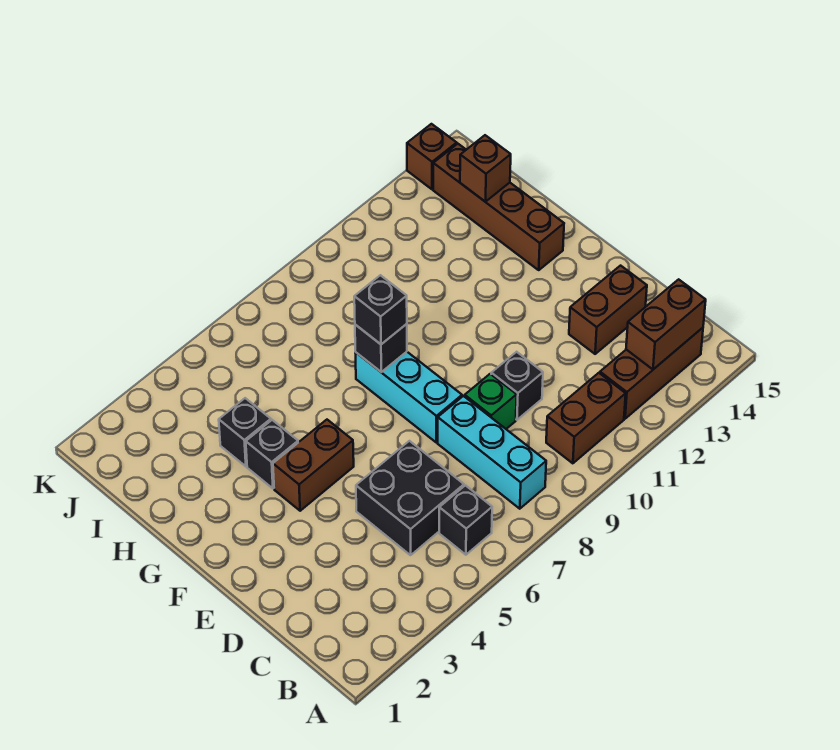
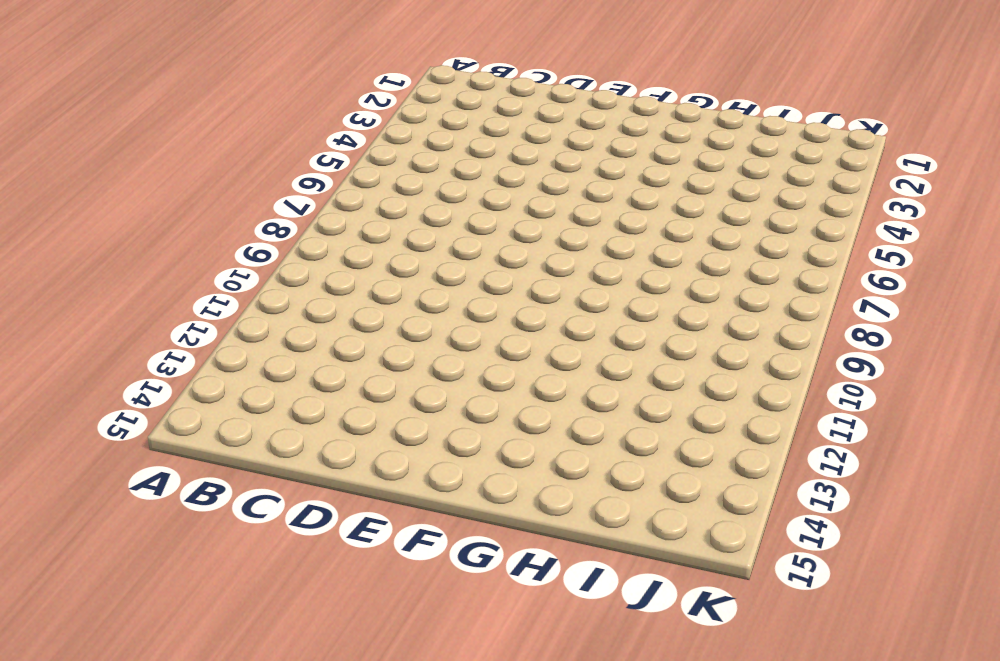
none -> black brick B6 level 1
none -> cyan brick B8:D8 level 1
none -> brown brick B10:B11 level 1

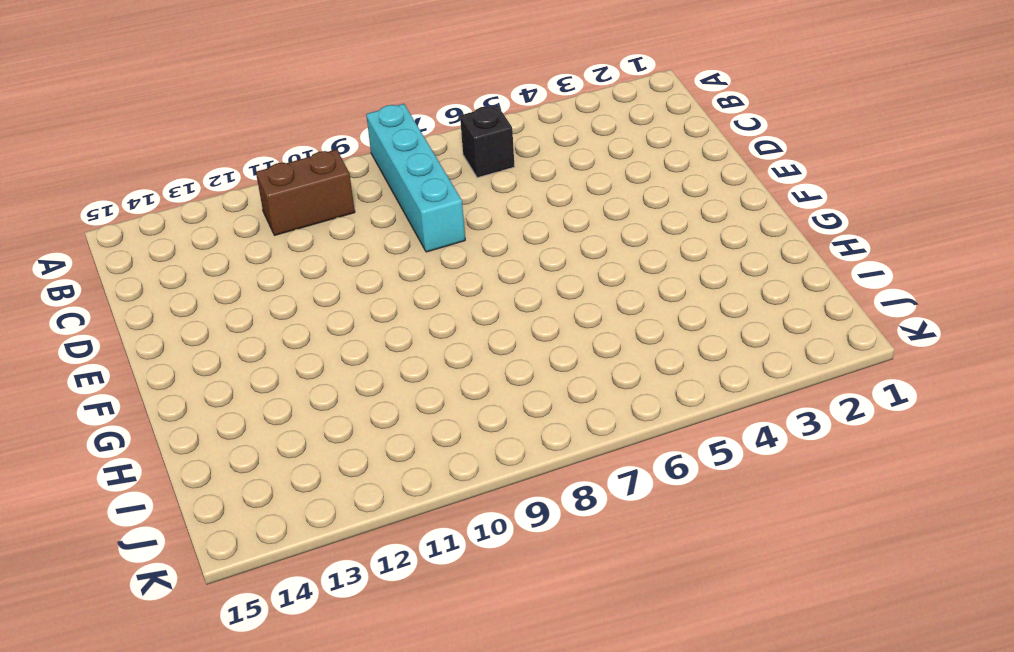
cyan brick A8:D8 level 1 -> cyan brick B8:D8 level 1
none -> brown brick B12:B14 level 1
none -> black brick C5:D6 level 1
none -> green brick D9 level 1

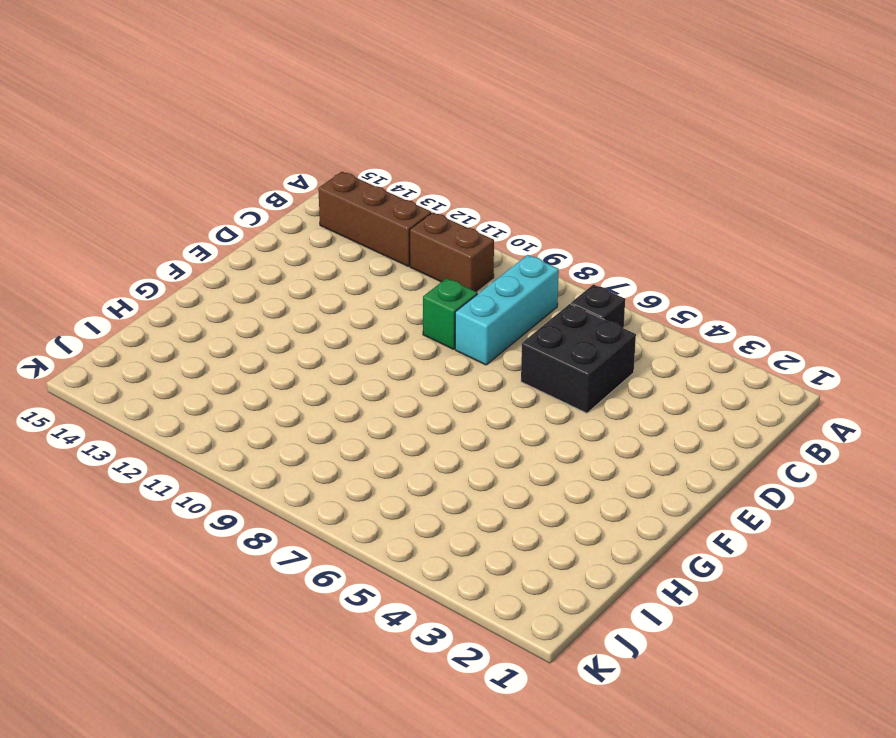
none -> black brick D10 level 1
none -> brown brick D13:D14 level 1
none -> cyan brick E8:G8 level 1

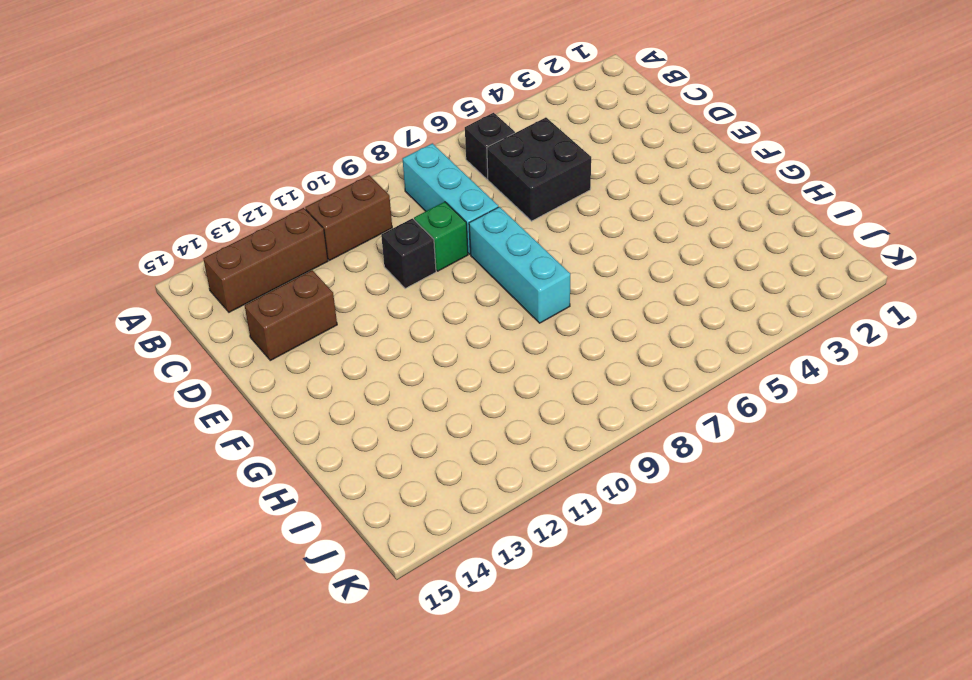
none -> brown brick F4:F5 level 1
none -> black brick G4 level 1
none -> brown brick G14:J14 level 1

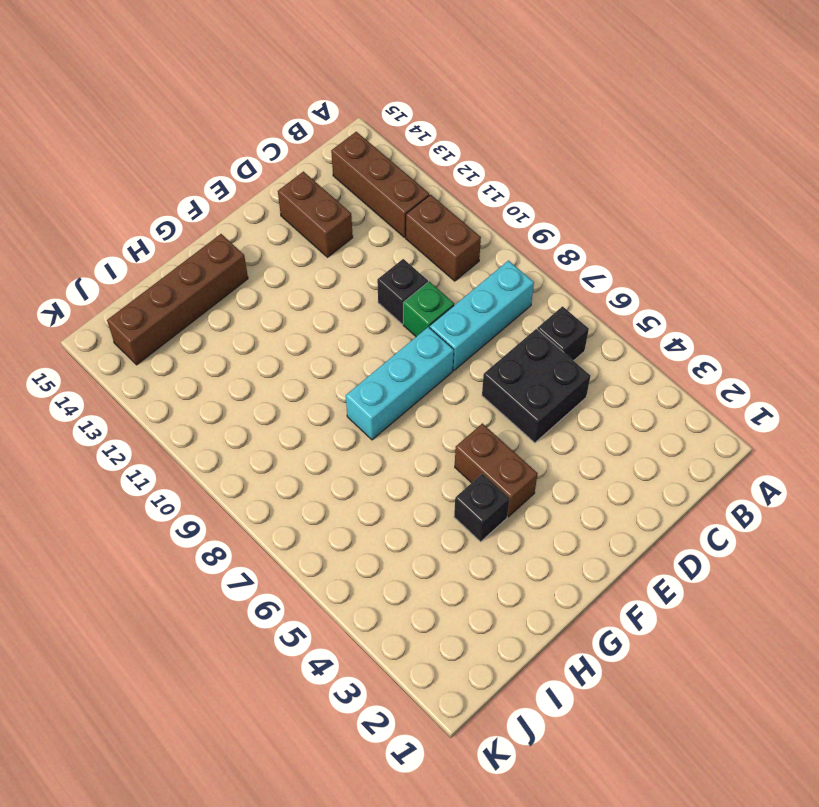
none -> black brick H4 level 1
none -> brown brick K14 level 1
none -> brown brick B13:B14 level 2

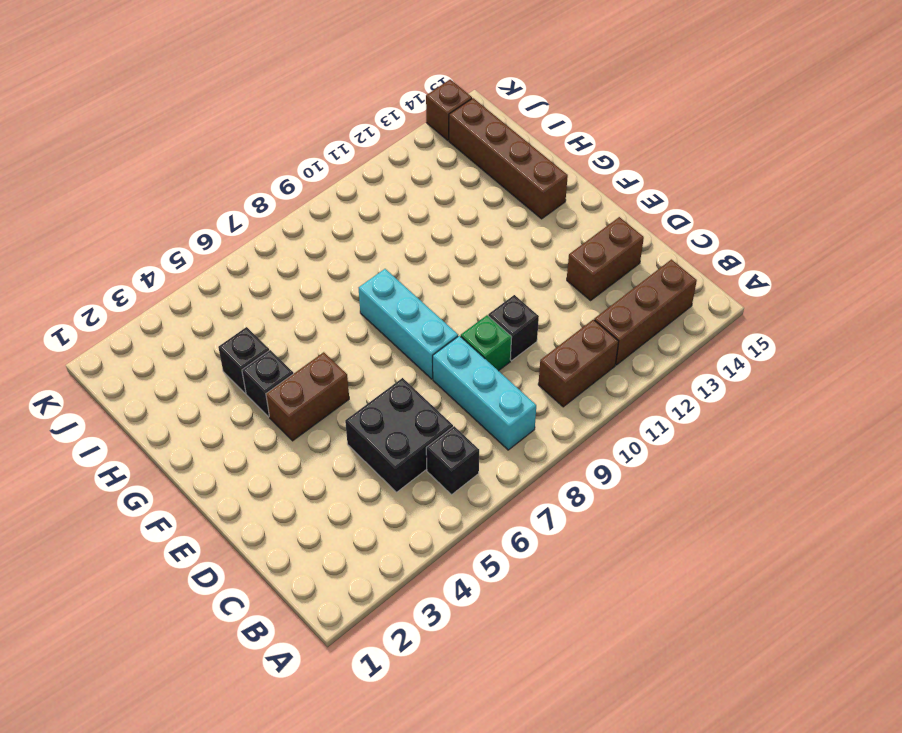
none -> brown brick B13:B14 level 2
none -> black brick G8 level 2
none -> brown brick I14 level 2

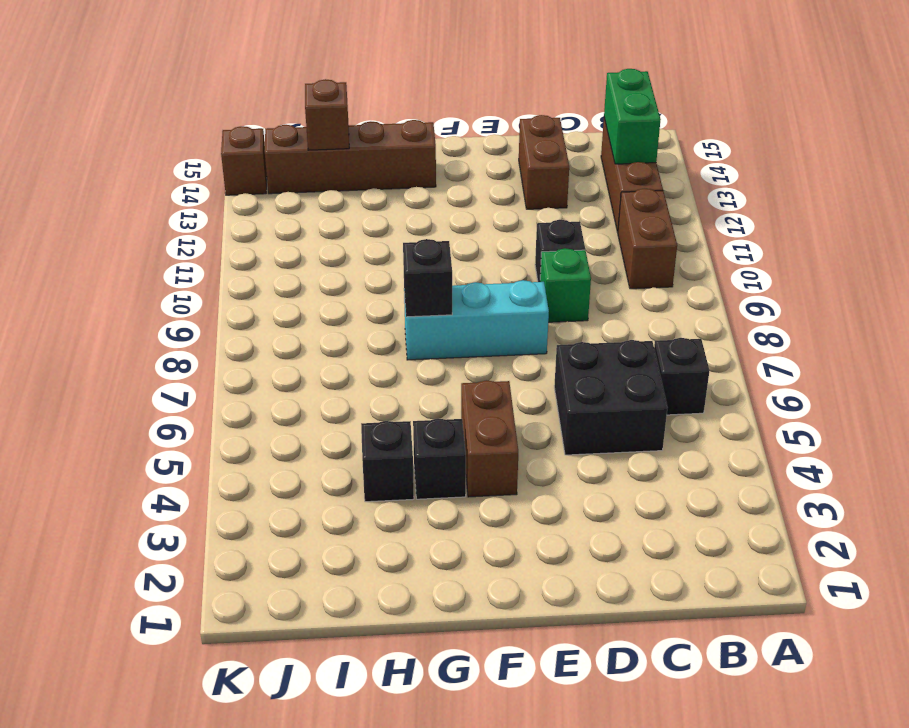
green brick B13:B14 level 2 -> brown brick B13:B14 level 2
none -> cyan brick B8:D8 level 1
none -> black brick G8 level 3

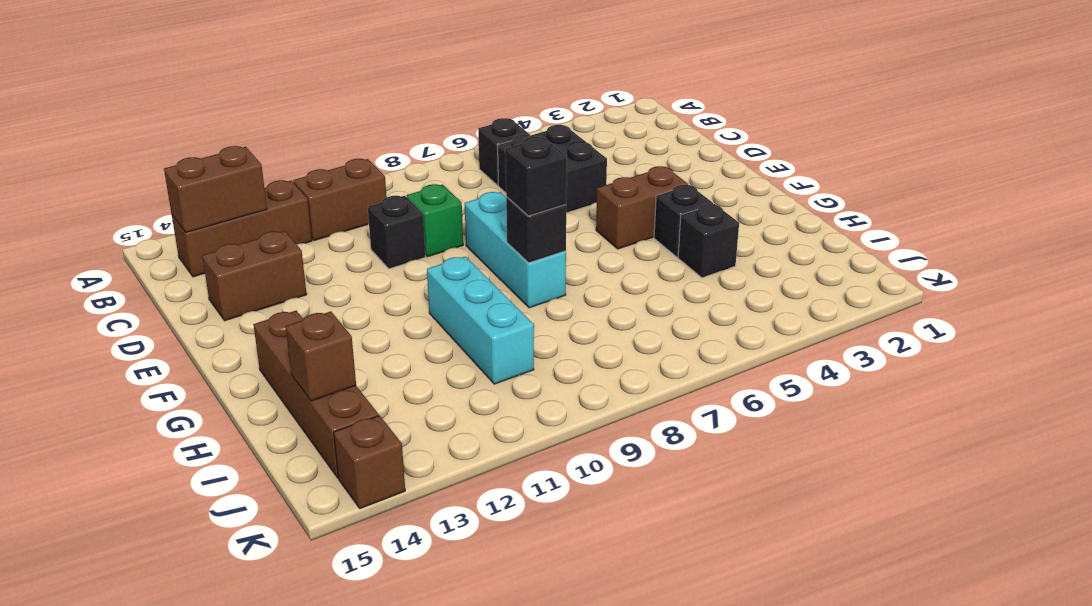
cyan brick G10:I10 level 1 -> cyan brick B8:D8 level 1

